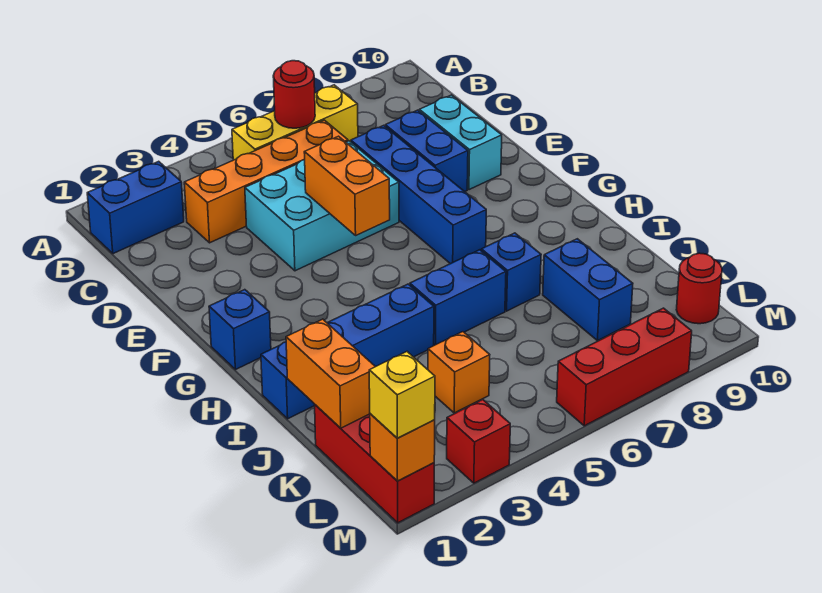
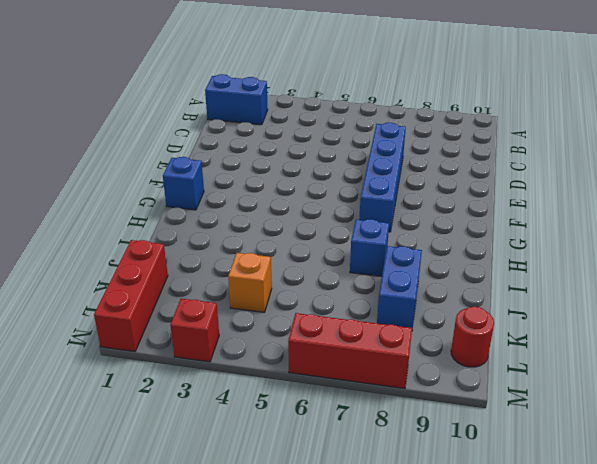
none -> yellow brick B5:B7 level 1
none -> orange brick C3:C6 level 1
none -> cyan brick D4:E6 level 1

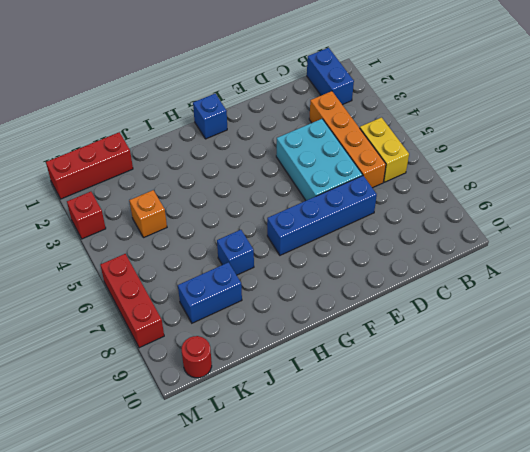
yellow brick B5:B6 level 1 -> yellow brick B5:B7 level 1
none -> blue brick D8:E8 level 1
none -> cyan brick D9:E9 level 1
none -> blue brick I1:I4 level 1

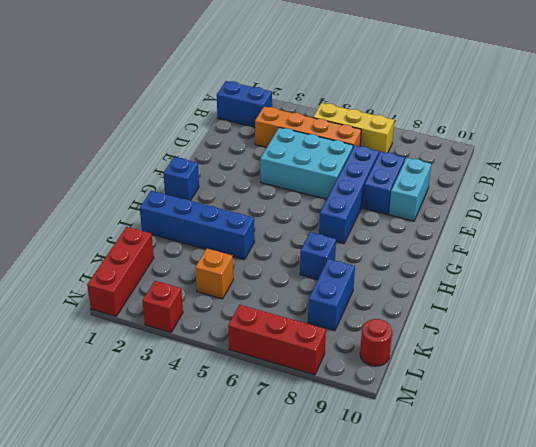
none -> blue brick I5:I6 level 1
none -> red round brick B6 level 2
none -> orange brick E5:F5 level 2

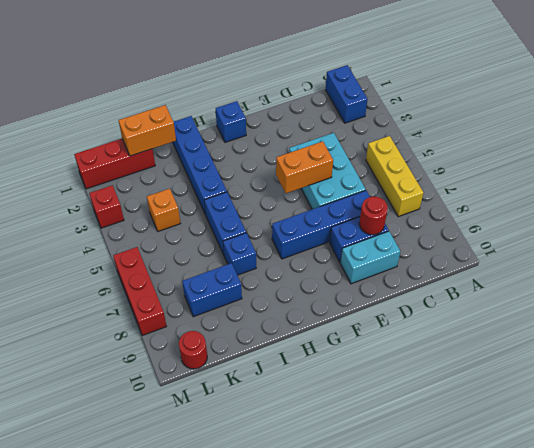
red round brick D8 level 2 -> red round brick B6 level 2
none -> orange brick C3:C6 level 1
none -> orange brick M1 level 2
none -> yellow brick M1 level 3

